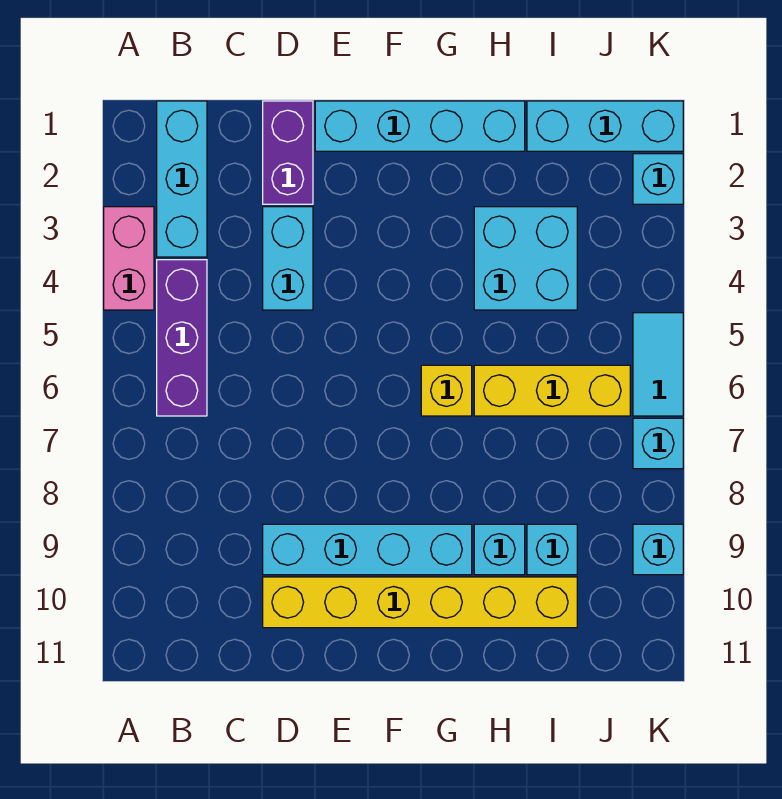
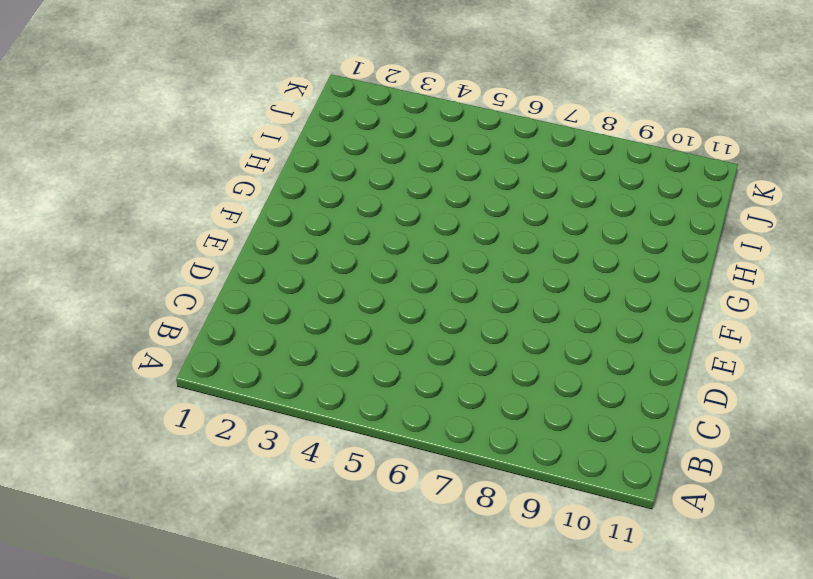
none -> pink brick A3:A4 level 1
none -> cyan brick B1:B3 level 1
none -> purple brick B4:B6 level 1

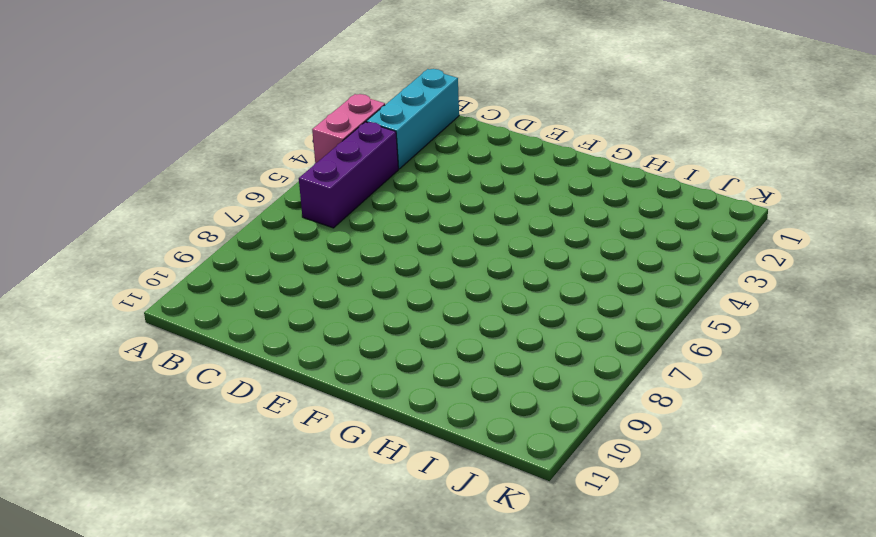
none -> purple brick D1:D2 level 1
none -> cyan brick D3:D4 level 1
none -> cyan brick D9:G9 level 1

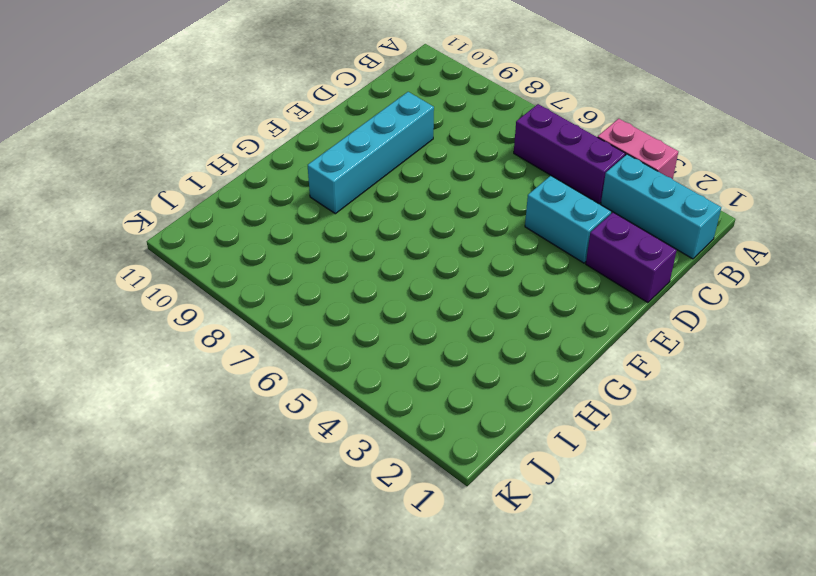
none -> yellow brick D10:I10 level 1
none -> cyan brick E1:H1 level 1
none -> yellow brick G6 level 1

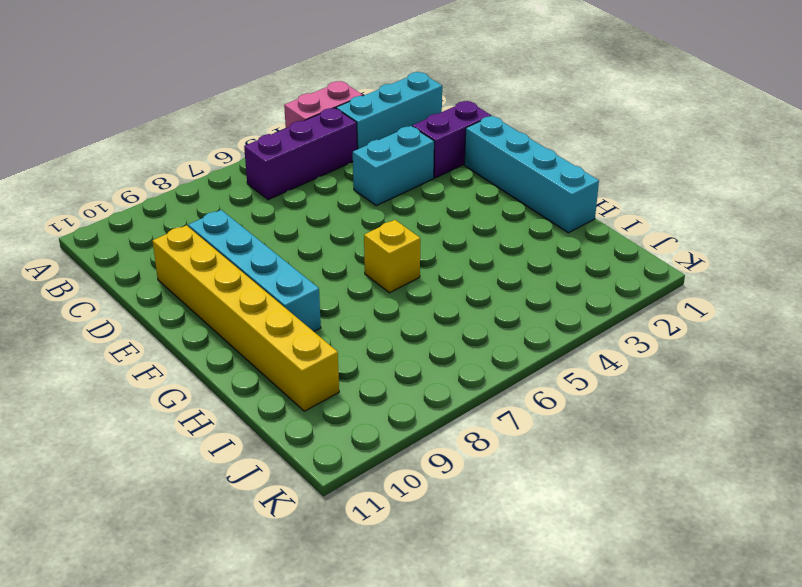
none -> cyan brick H3:I4 level 1
none -> yellow brick H6:J6 level 1
none -> cyan brick H9 level 1

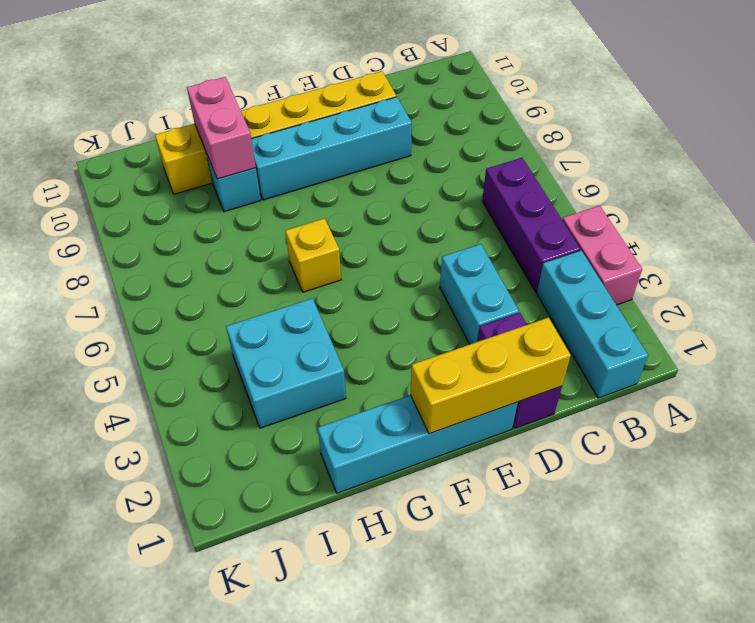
yellow brick D1:F1 level 2 -> yellow brick H6:J6 level 1
pink brick H9:H10 level 2 -> none
none -> cyan brick I1:K1 level 1
none -> cyan brick I9 level 1
none -> cyan brick K2 level 1

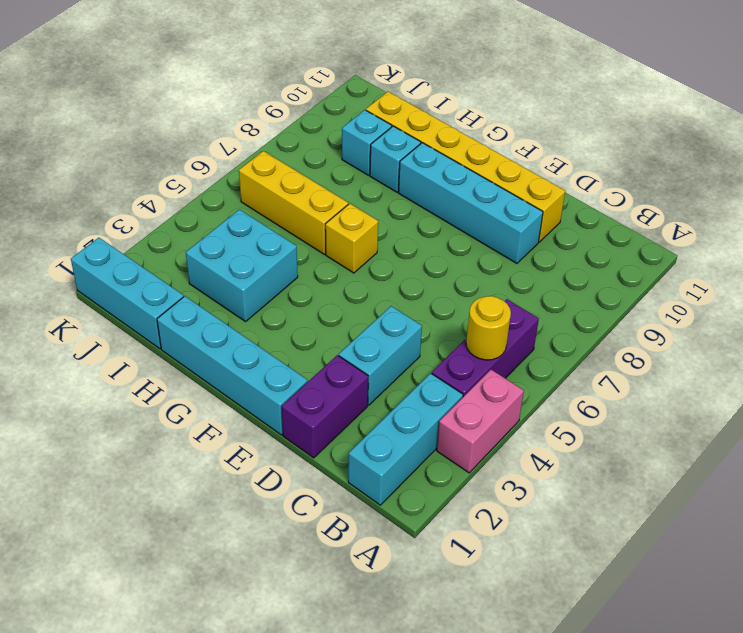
yellow round brick B5 level 2 -> none
none -> cyan brick K2 level 1
none -> cyan tile K5:K6 level 1
none -> cyan brick K7 level 1

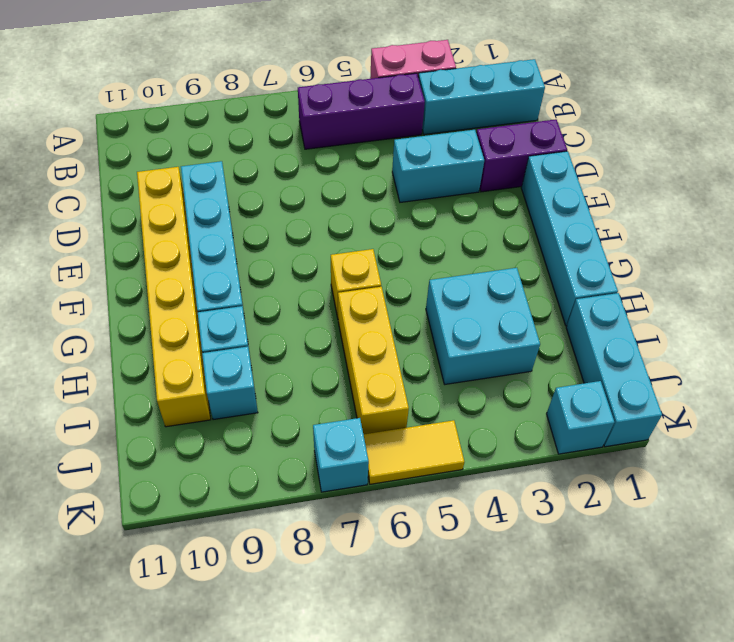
yellow tile K5:K6 level 1 -> cyan tile K5:K6 level 1
none -> cyan brick K9 level 1

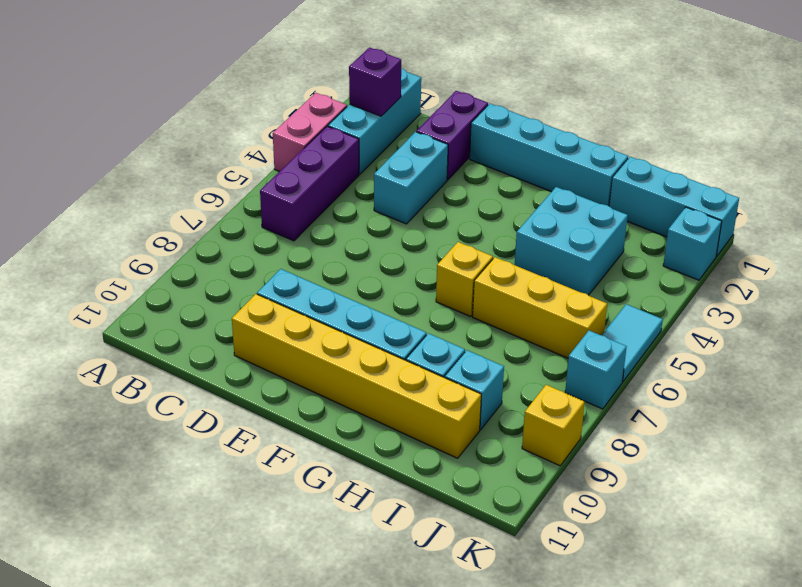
purple brick B2 level 2 -> none
yellow brick K9 level 1 -> cyan brick K9 level 1

